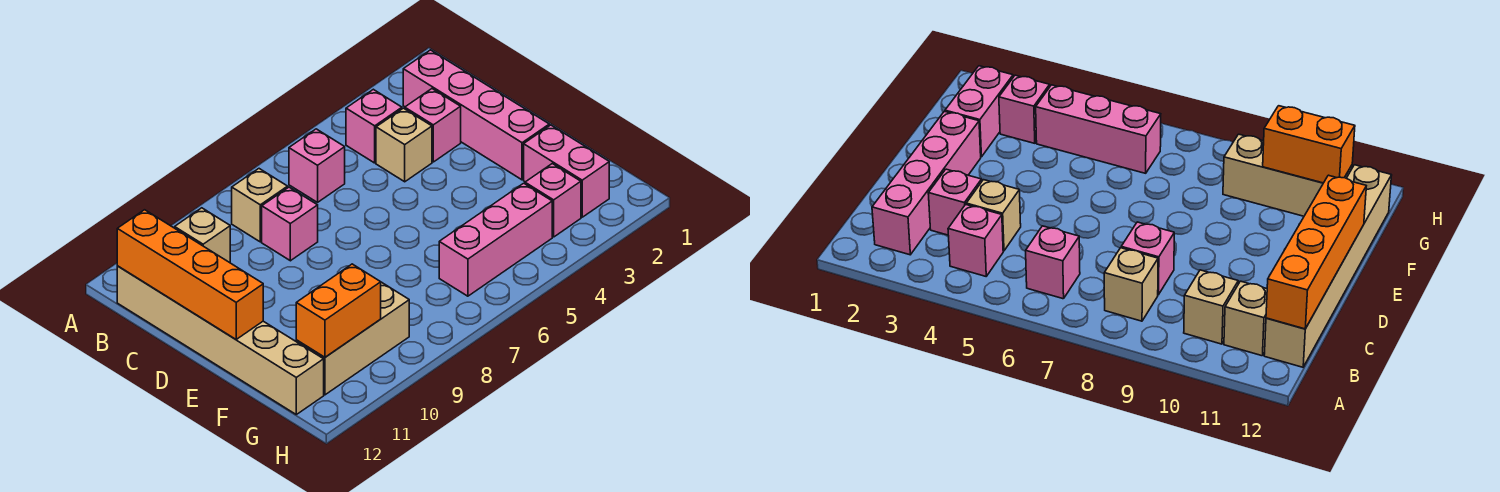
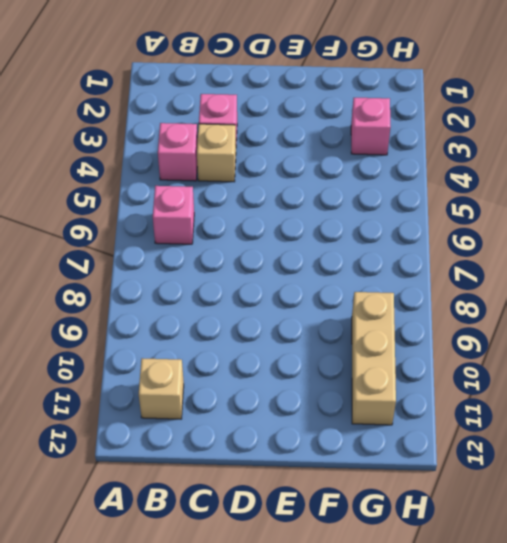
none -> pink brick B2:E2 level 1
none -> tan brick B8 level 1
none -> tan brick B10 level 1

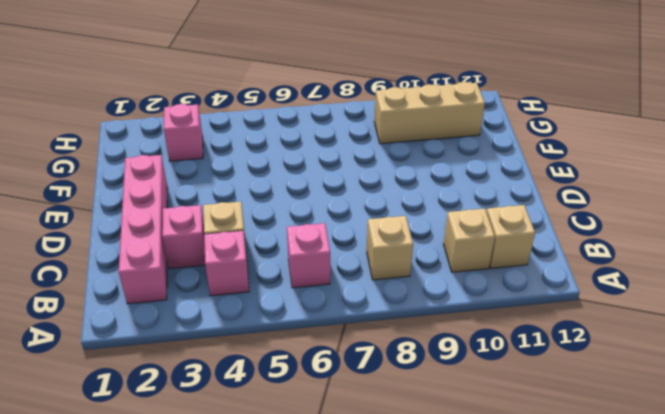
none -> tan brick B12:G12 level 1
none -> pink brick C8 level 1
none -> pink brick F2:G2 level 1

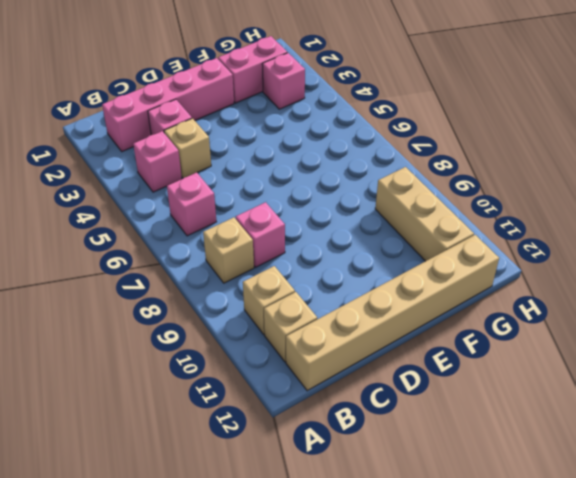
none -> pink brick G4:G6 level 1
none -> orange brick B12:E12 level 2
none -> orange brick G10:G11 level 2

